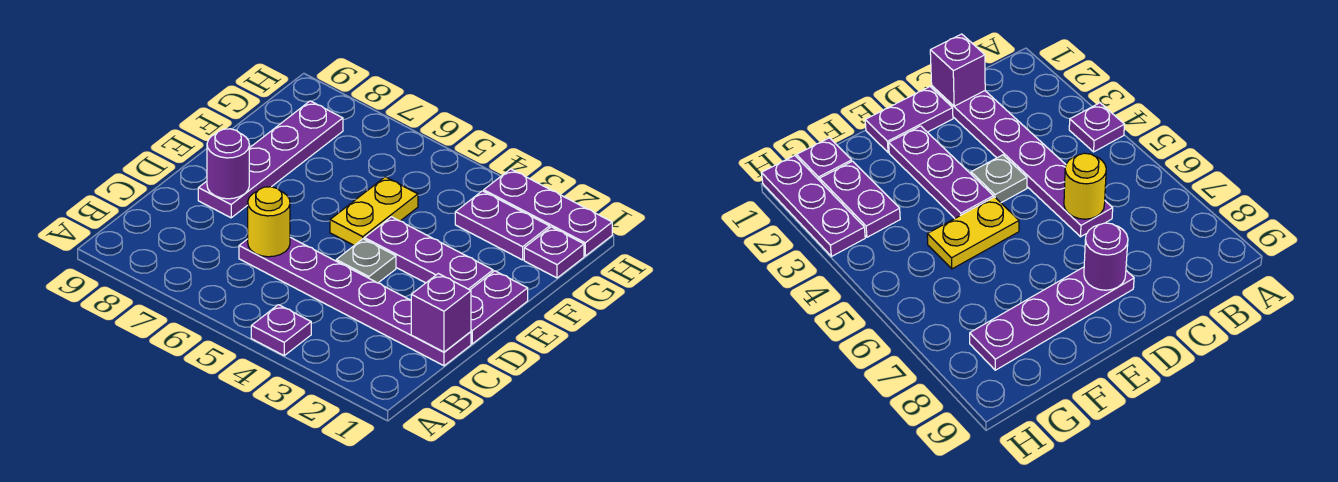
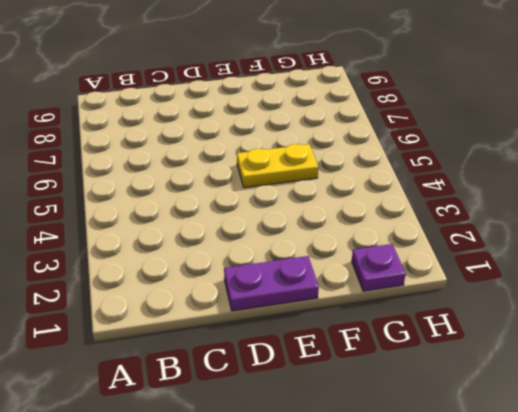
none -> purple plate A4 level 1
none -> purple plate C1:C6 level 1
none -> grey plate D4 level 1

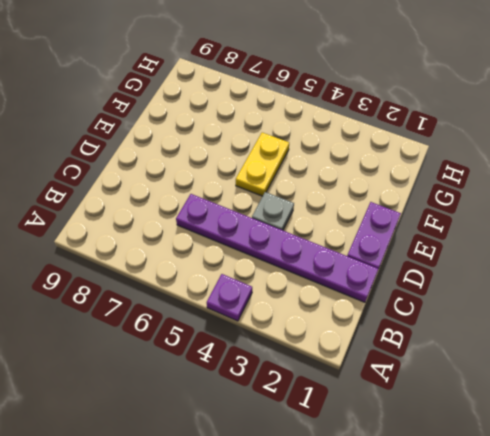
none -> purple plate D8:G8 level 1
none -> purple plate E2:E4 level 1
none -> purple plate G1 level 1

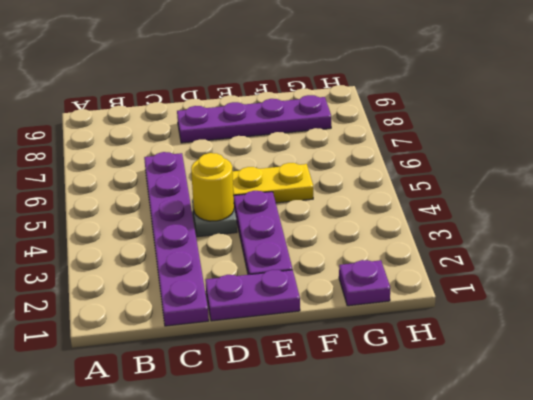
yellow round brick D4 level 2 -> yellow round brick C6 level 2
none -> purple plate A4 level 1
none -> purple plate G2:G3 level 1
none -> purple plate H1:H3 level 1

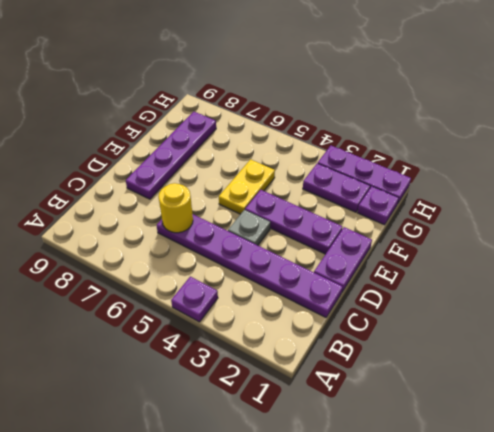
none -> purple brick C1 level 2
none -> purple round brick D8 level 2

